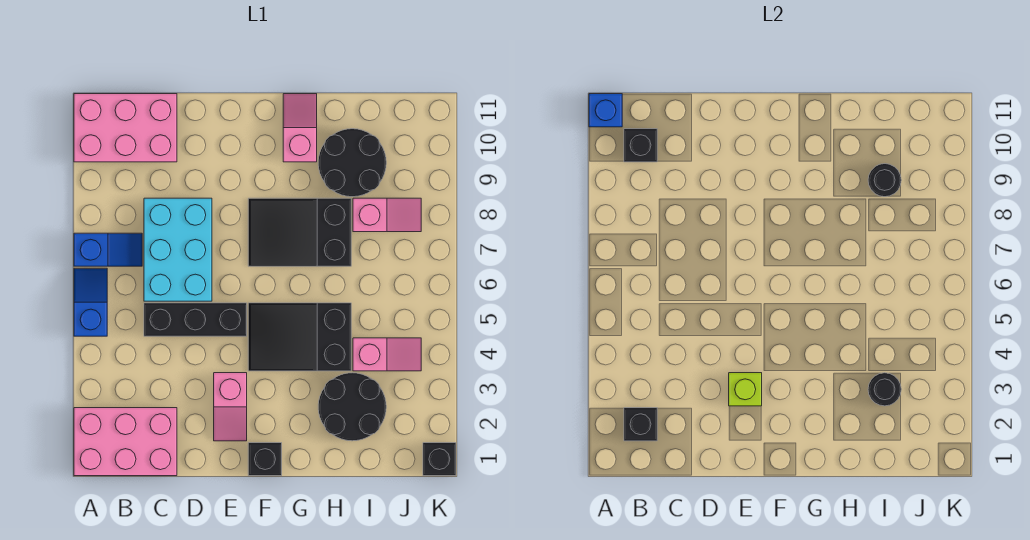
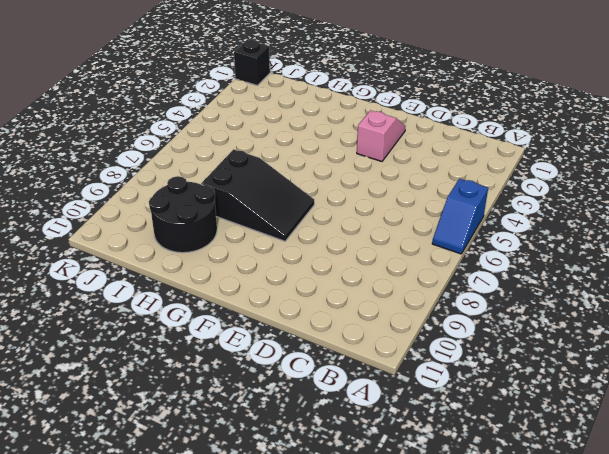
none -> pink brick A1:C2 level 1
none -> blue slope A7:B7 level 1 top A
none -> pink brick A10:C11 level 1

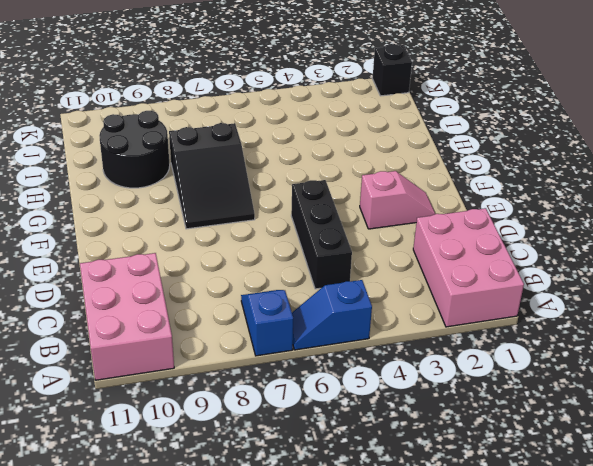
none -> cyan brick C6:D8 level 1
none -> black brick F1 level 1
none -> black slope F4:H5 level 1 top H

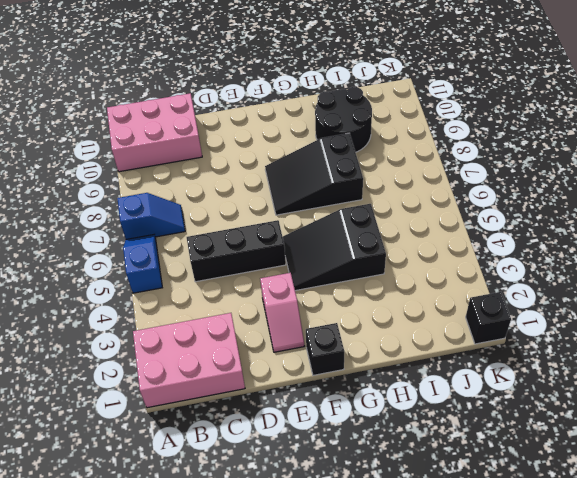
none -> cyan brick C6:D8 level 1
none -> pink slope G10:G11 level 1 top 10
none -> black round brick H2:I3 level 1

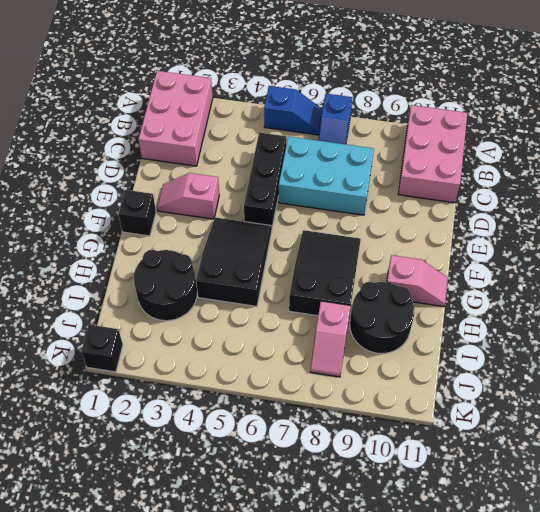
none -> pink slope I4:J4 level 1 top I
none -> blue brick A11 level 2
none -> black brick B2 level 2

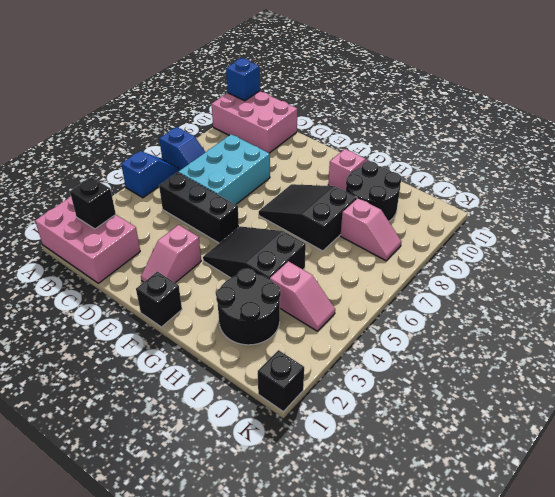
none -> black brick B10 level 2
none -> lime brick E3 level 2
none -> black round brick I3 level 2

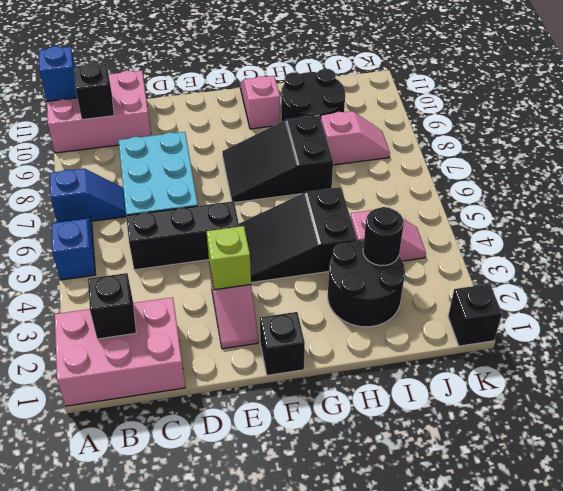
none -> black round brick I9 level 2

